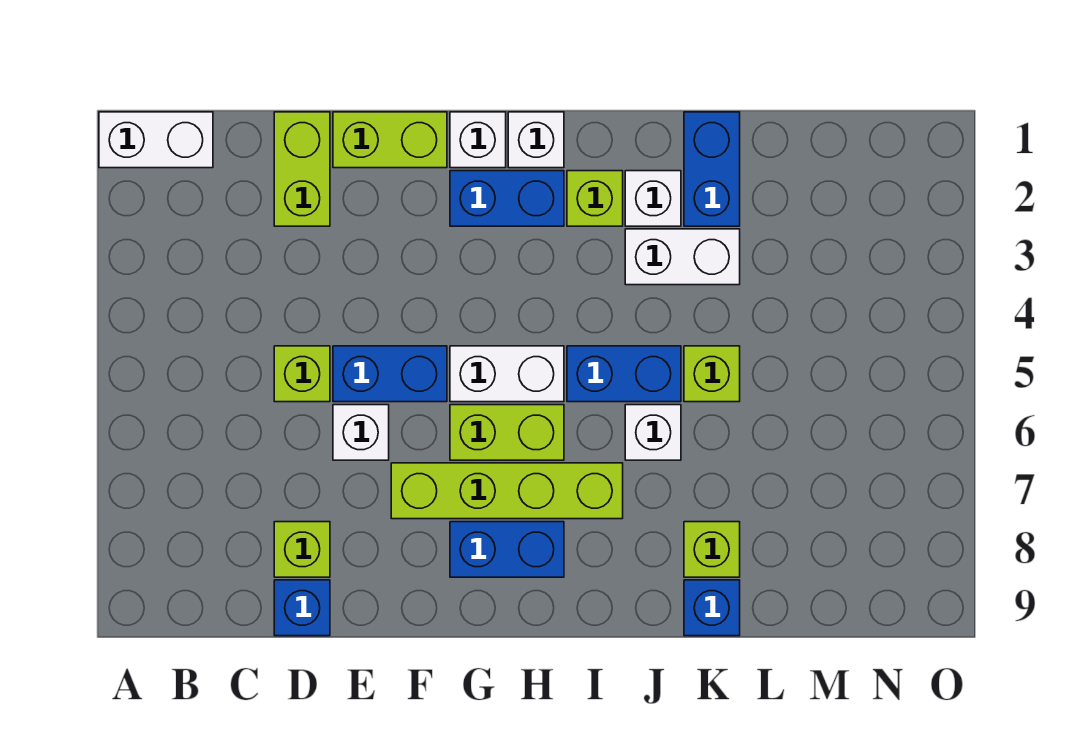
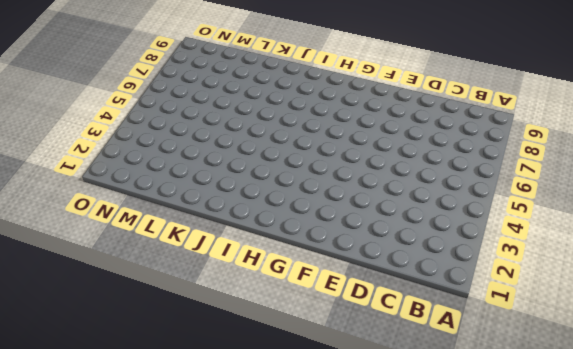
none -> white brick A1:B1 level 1
none -> lime brick D1:D2 level 1
none -> lime brick D5 level 1

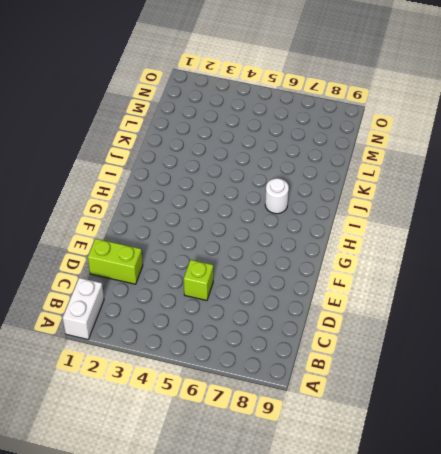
white round brick I7 level 1 -> lime brick F7:I7 level 1
none -> lime brick D8 level 1
none -> blue brick D9 level 1
none -> lime brick E1:F1 level 1

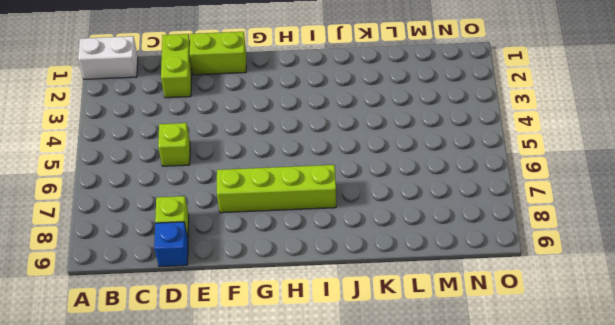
none -> blue brick E5:F5 level 1
none -> white brick E6 level 1
none -> white brick G1 level 1

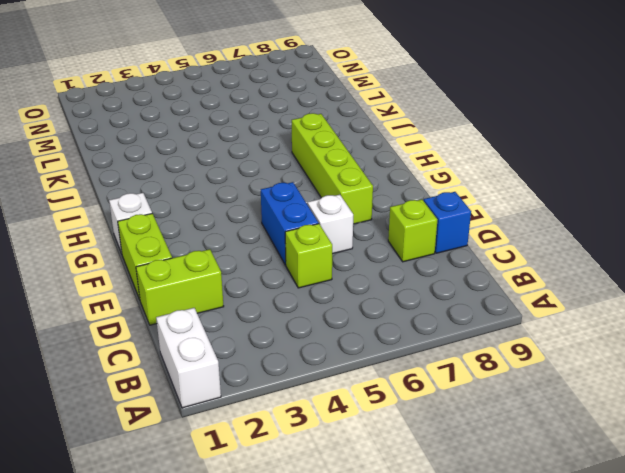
none -> blue brick G2:H2 level 1
none -> white brick G5:H5 level 1
none -> lime brick G6:H6 level 1

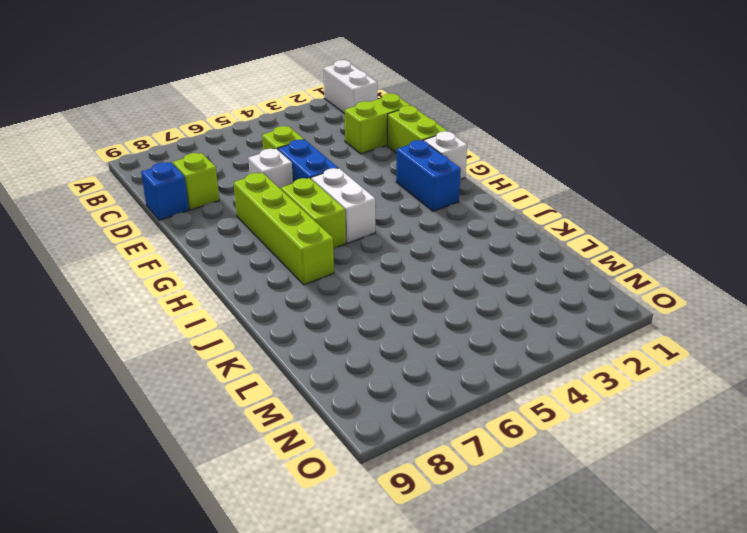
none -> blue brick G8:H8 level 1
none -> white brick H1 level 1
none -> lime brick I2 level 1

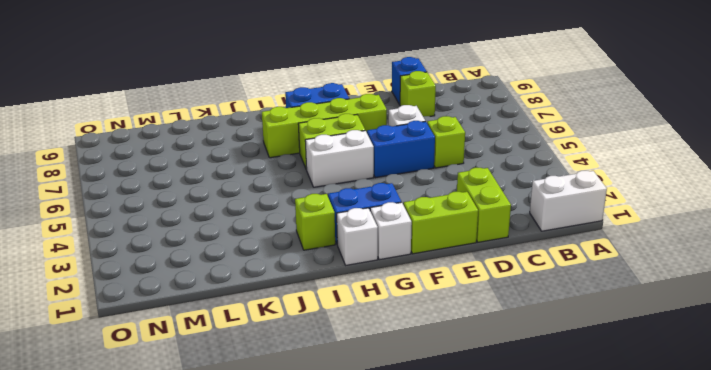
none -> blue brick I5:J5 level 1
none -> white brick J2 level 1
none -> white brick J3:K3 level 1

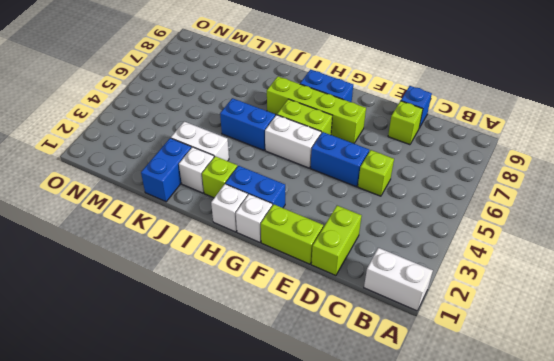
none -> white brick E6 level 1
none -> white brick J6 level 1
none -> lime brick K5 level 1

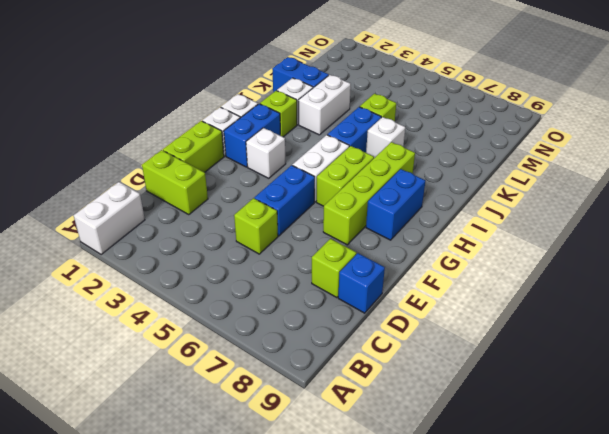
white brick G3 level 1 -> white brick E6 level 1
none -> lime brick K8 level 1
none -> blue brick K9 level 1

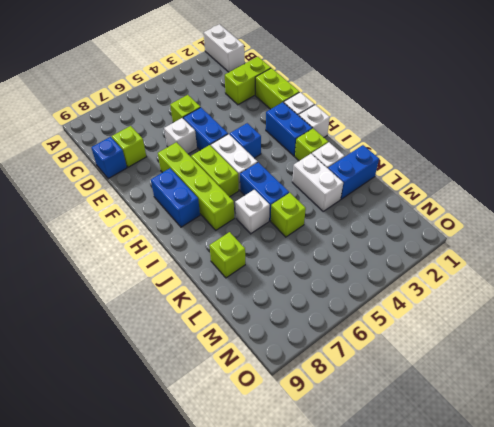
blue brick G4 level 1 -> blue brick K9 level 1

